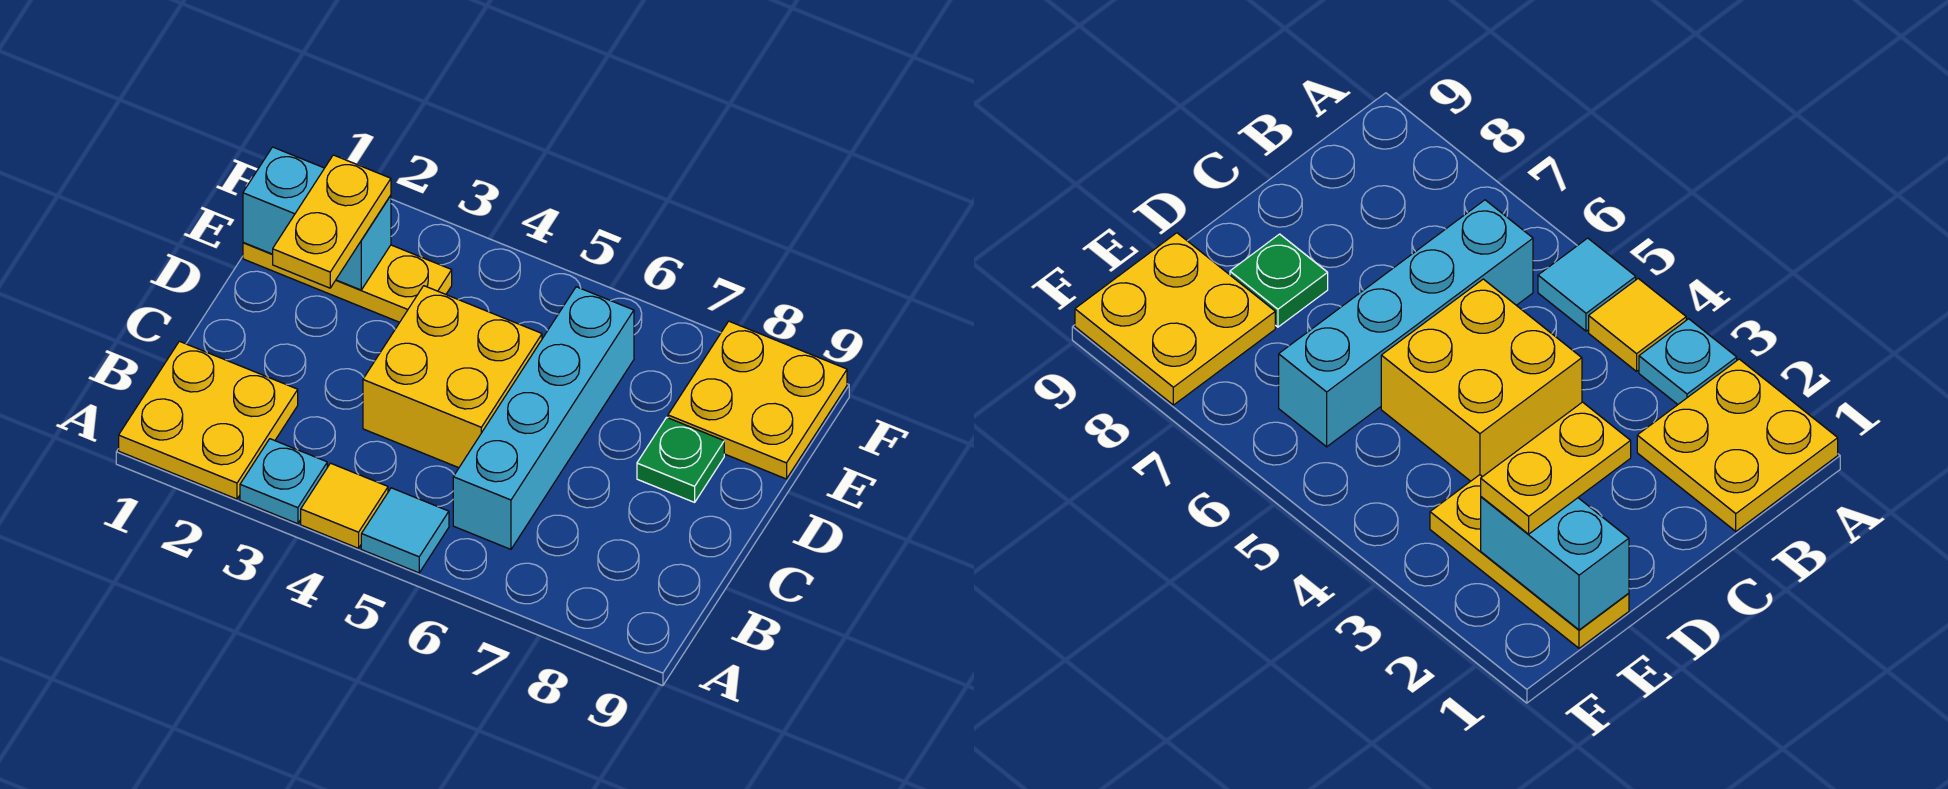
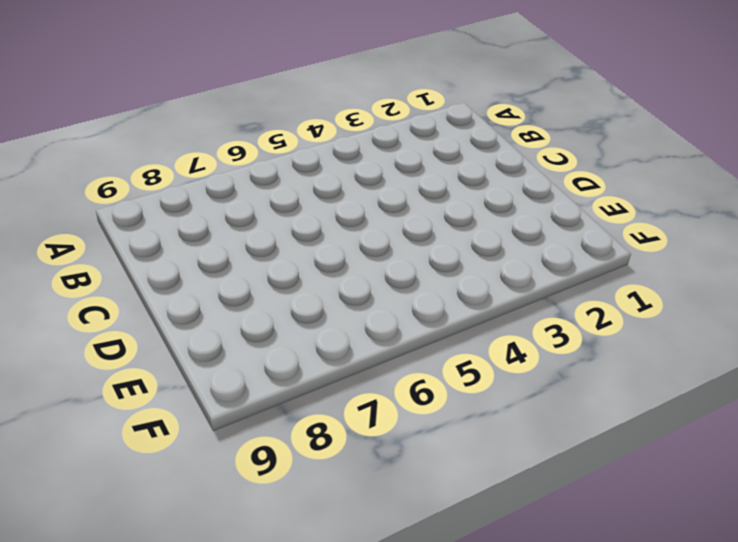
none -> yellow plate A1:B2 level 1
none -> cyan plate A3 level 1

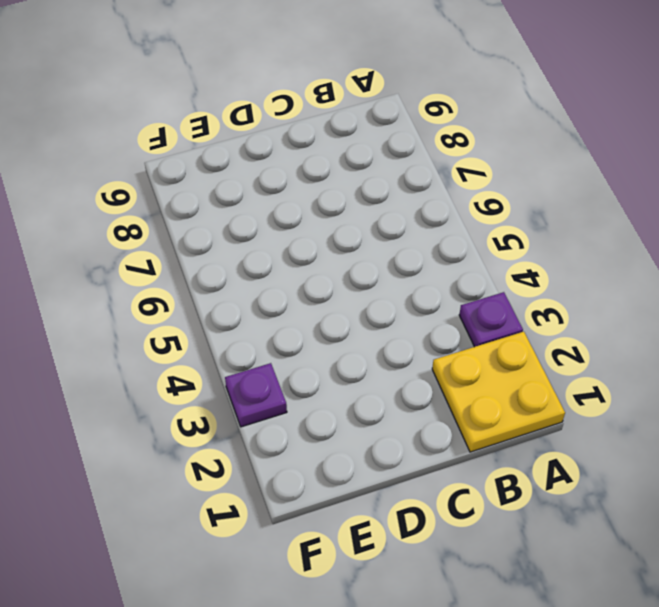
purple plate A3 level 1 -> cyan plate A3 level 1
purple plate F3 level 1 -> none
none -> yellow tile A4 level 1
none -> cyan tile A5 level 1

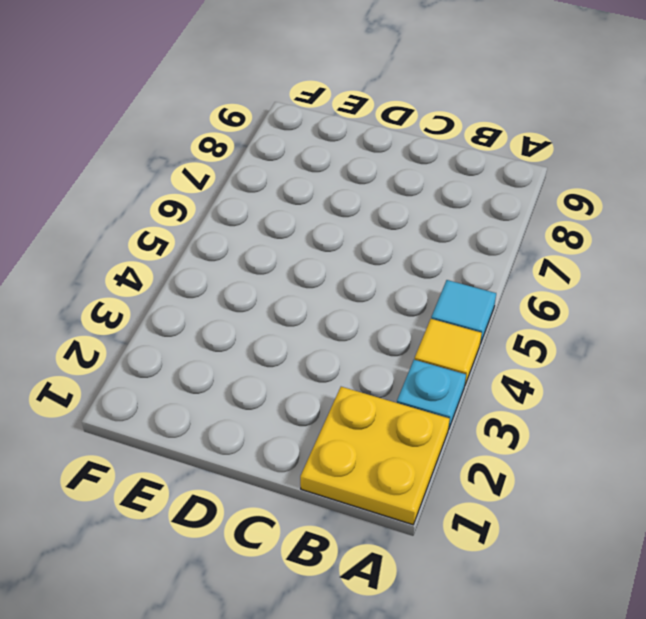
none -> cyan brick B6:E6 level 1
none -> yellow brick C4:D5 level 1

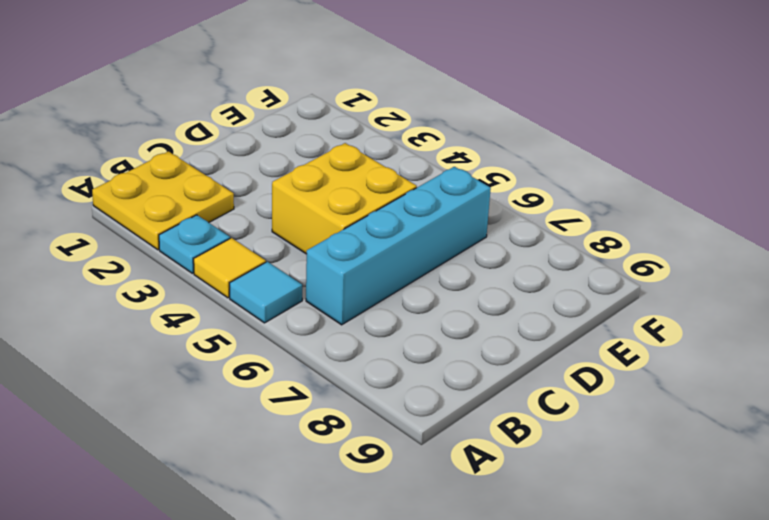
none -> green plate D8 level 1
none -> yellow plate E1:E3 level 1

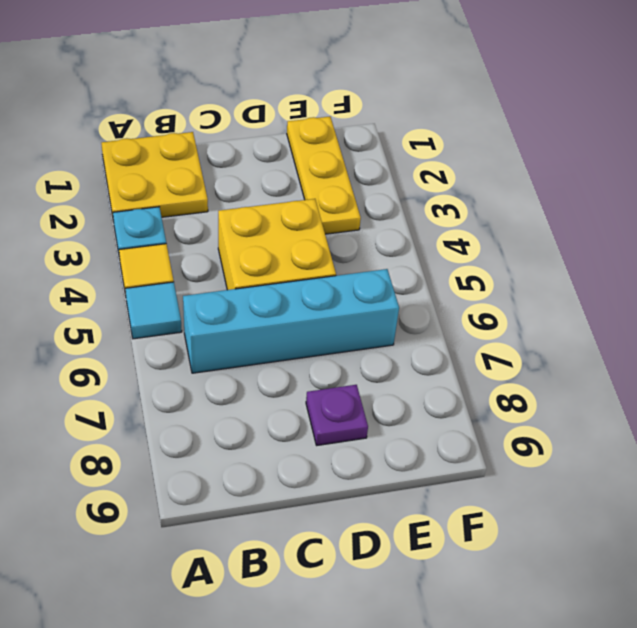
purple plate D8 level 1 -> green plate D8 level 1
none -> yellow plate E8:F9 level 1
none -> cyan brick E1:E2 level 2

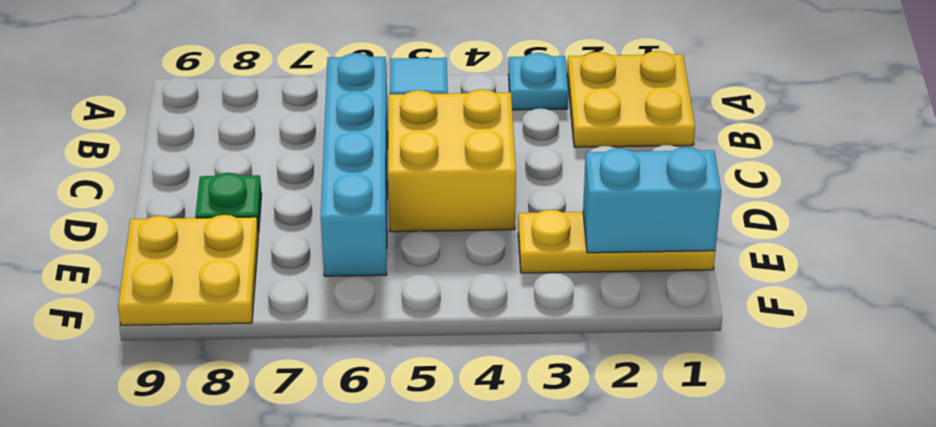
none -> yellow tile A4 level 1
none -> yellow plate D2:E2 level 3

